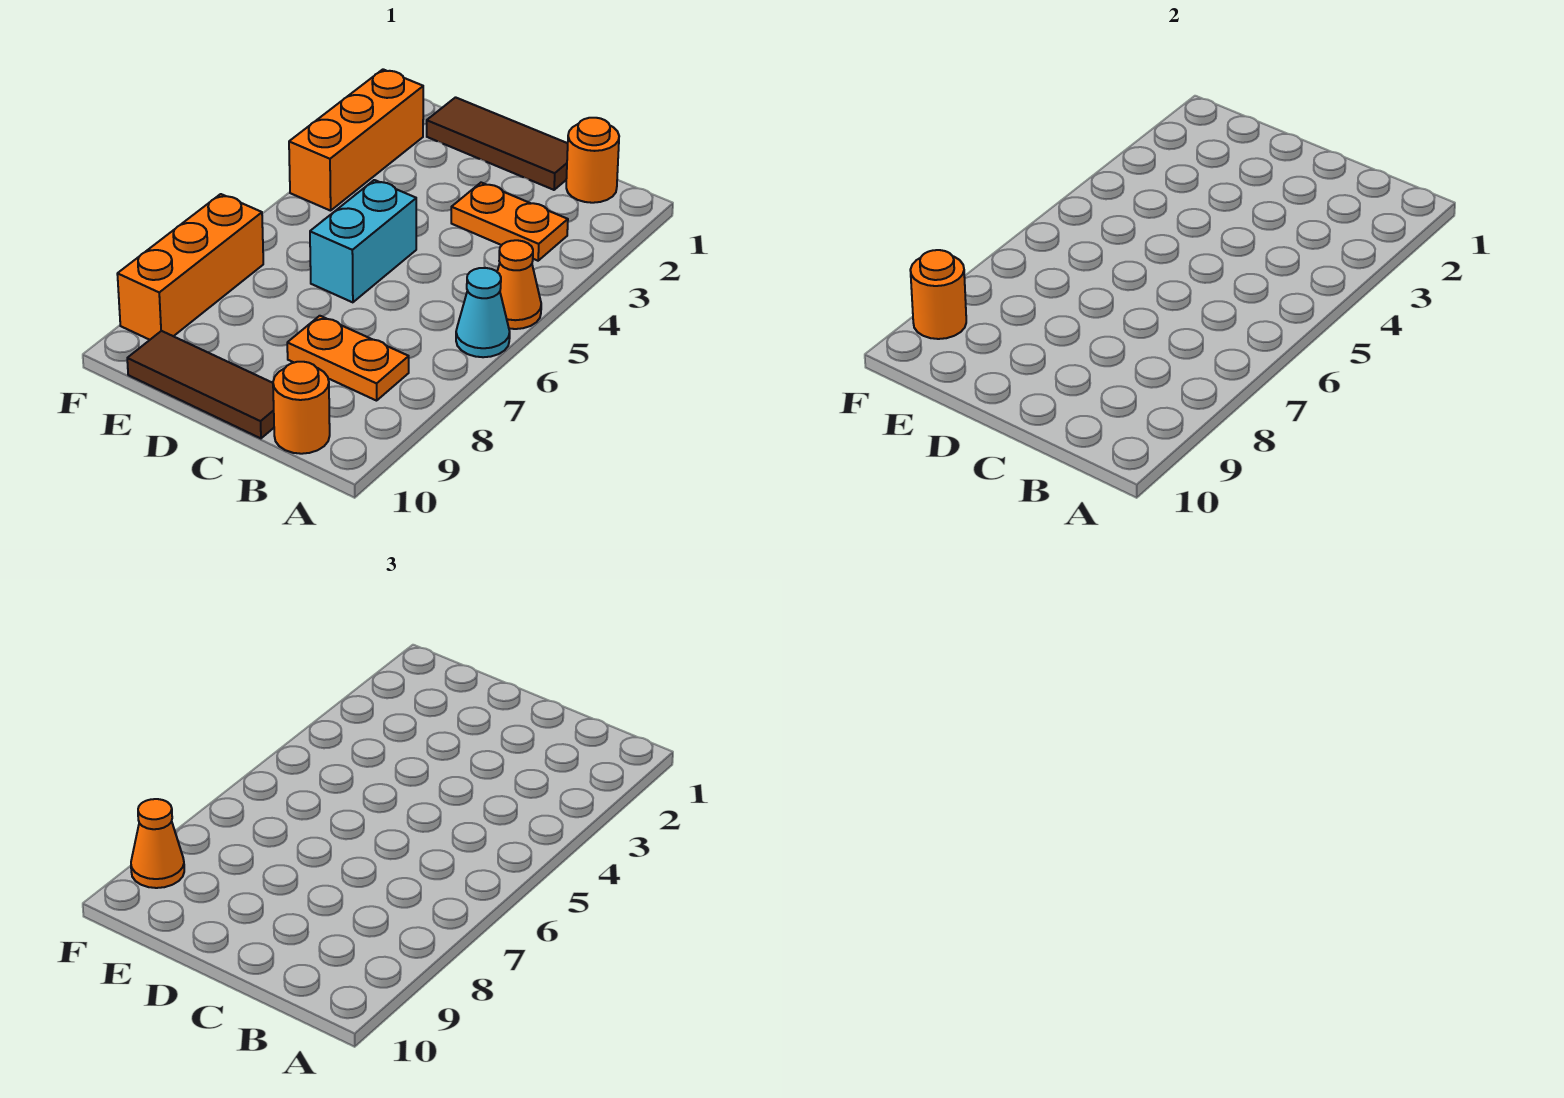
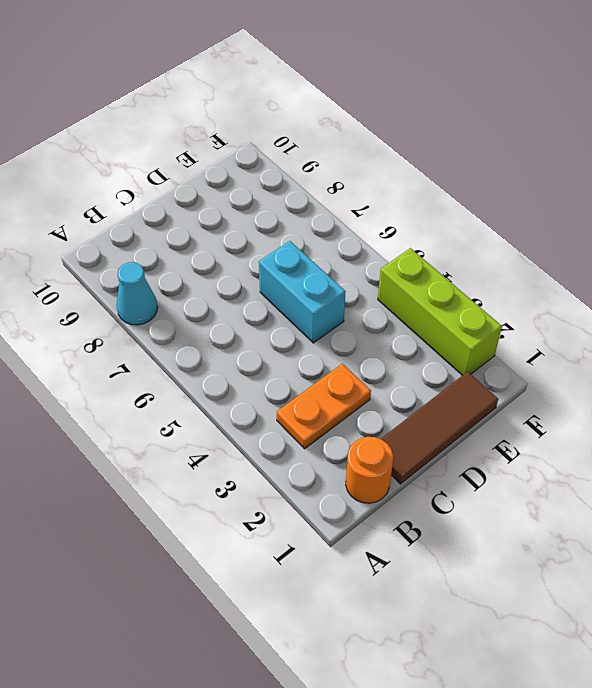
cyan cone A8 level 1 -> cyan cone A6 level 1
lime brick F2:F4 level 1 -> orange brick F2:F4 level 1
none -> orange cone A5 level 1
none -> orange plate B8:C8 level 1
none -> orange round brick B10 level 1

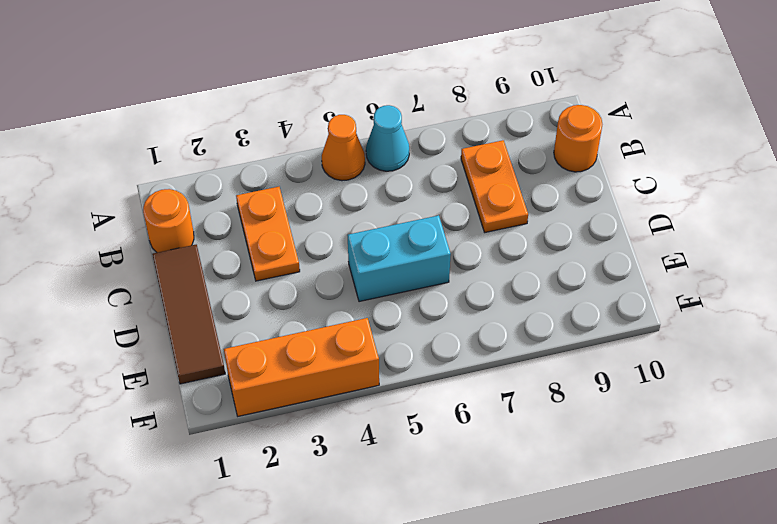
none -> brown tile C10:E10 level 1
none -> orange brick F7:F9 level 1
none -> orange round brick F9 level 2

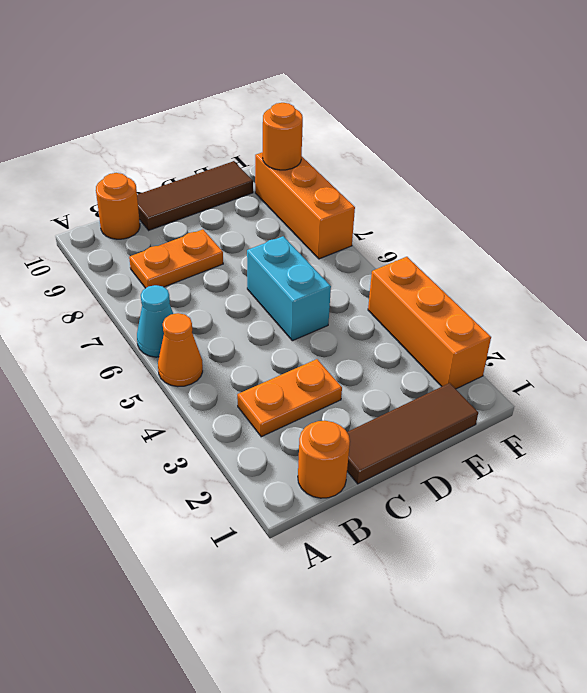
none -> orange cone F9 level 3

